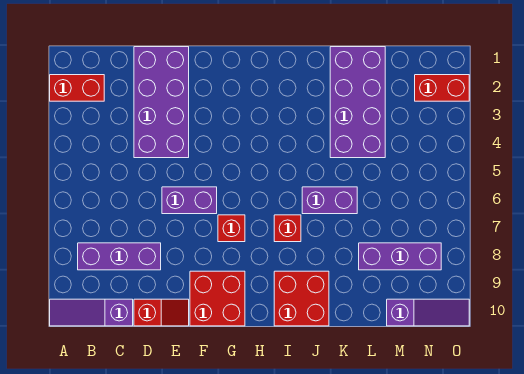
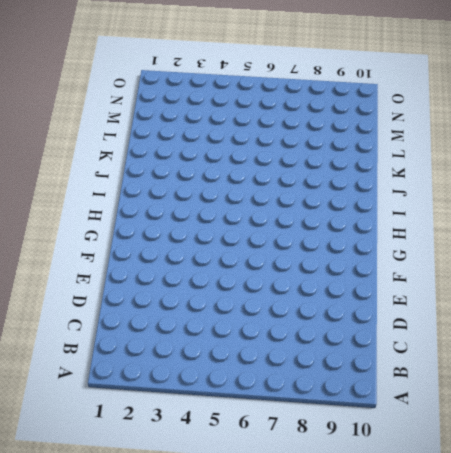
none -> red brick A2:B2 level 1
none -> purple slope A10:C10 level 1 top C
none -> purple brick B8:D8 level 1

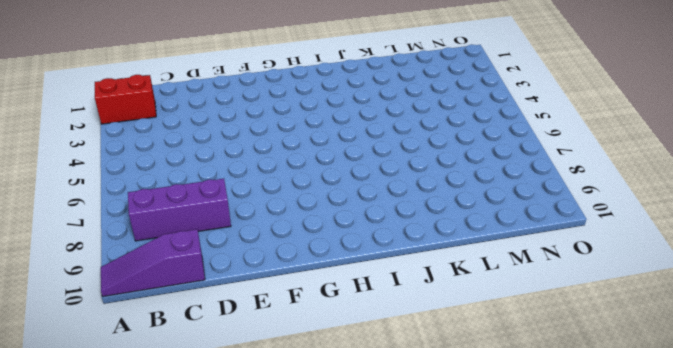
none -> purple brick D1:E4 level 1
none -> red slope D10:E10 level 1 top D
none -> purple brick E6:F6 level 1

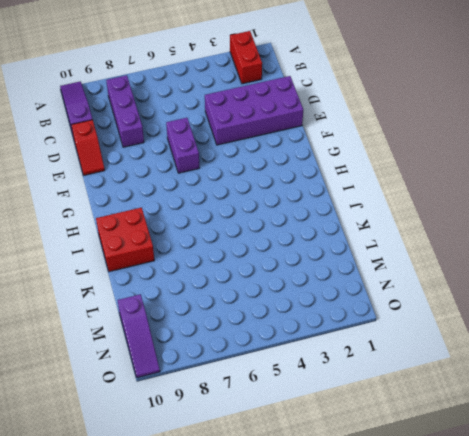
none -> red brick F9:G10 level 1
none -> red brick G7 level 1
none -> red brick I7 level 1

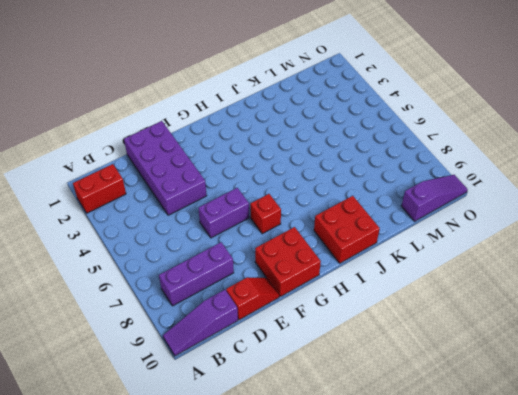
none -> red brick I7 level 1
none -> purple brick J6:K6 level 1
none -> purple brick K1:L4 level 1

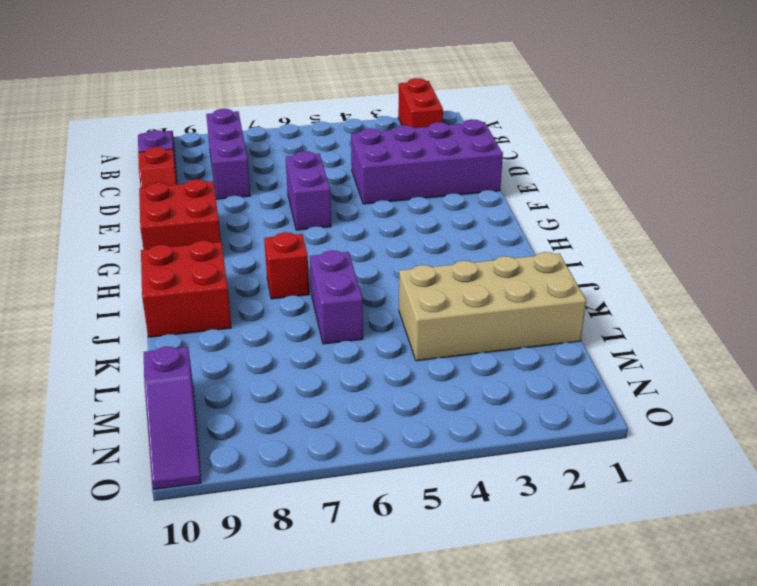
tan brick K1:L4 level 1 -> purple brick K1:L4 level 1
none -> red brick G7 level 1
none -> purple brick L8:N8 level 1
none -> red brick N2:O2 level 1

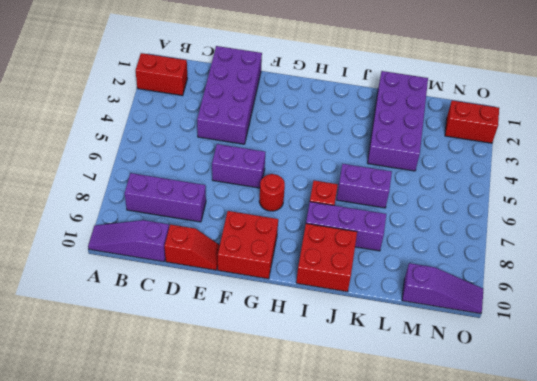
red round brick G7 level 1 -> red brick G7 level 1
purple brick I8:K8 level 1 -> purple brick L8:N8 level 1

